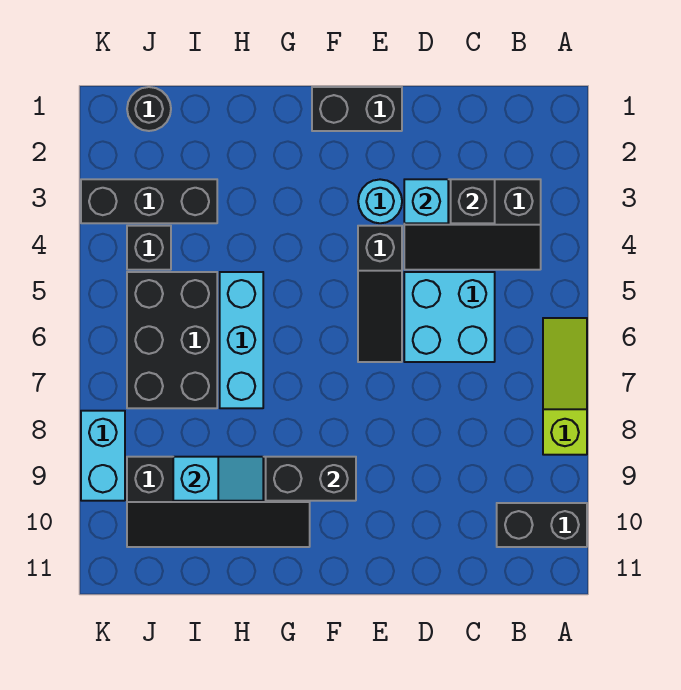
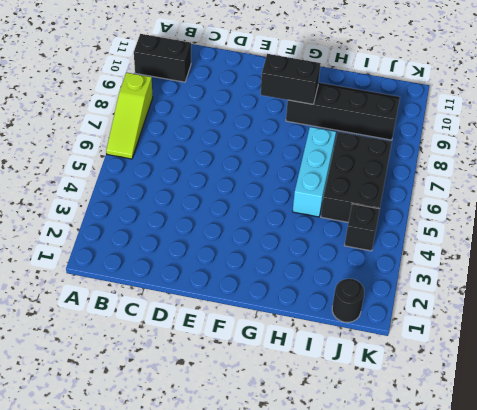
none -> black slope B3:D4 level 1 top 3
none -> cyan brick C5:D6 level 1
none -> black brick E1:F1 level 1

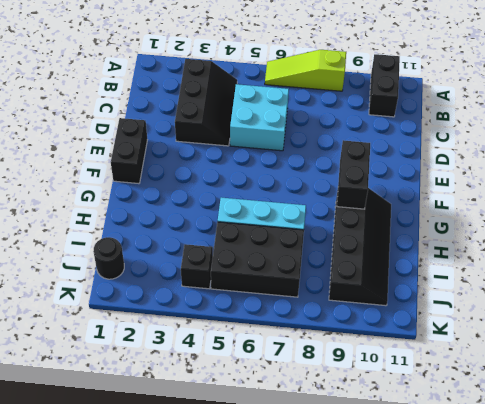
none -> cyan round brick E3 level 1
none -> black slope E4:E6 level 1 top 4
none -> black brick I3:K3 level 1

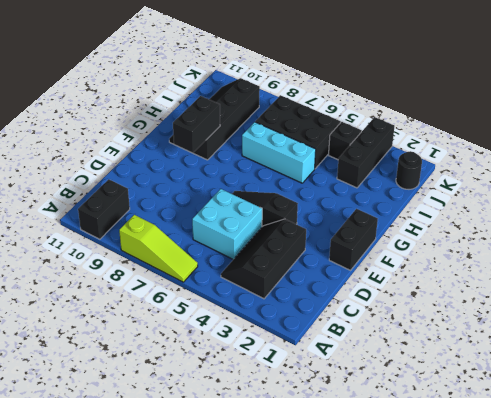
none -> cyan round brick E3 level 1
none -> cyan brick K8:K9 level 1
none -> black brick C3 level 2

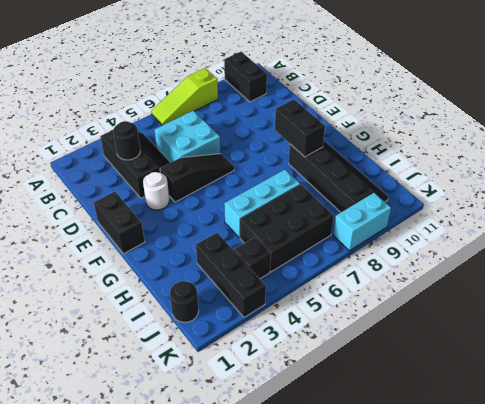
black round brick C3 level 2 -> black brick C3 level 2
white round brick E3 level 1 -> cyan round brick E3 level 1
none -> cyan brick D3 level 2
none -> cyan slope H9:I9 level 2 top I

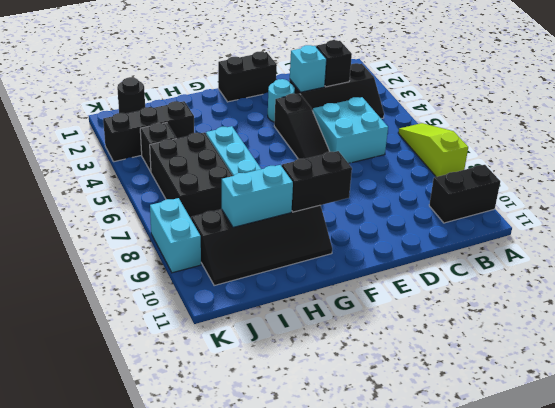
cyan brick H9:I9 level 2 -> cyan slope H9:I9 level 2 top I

